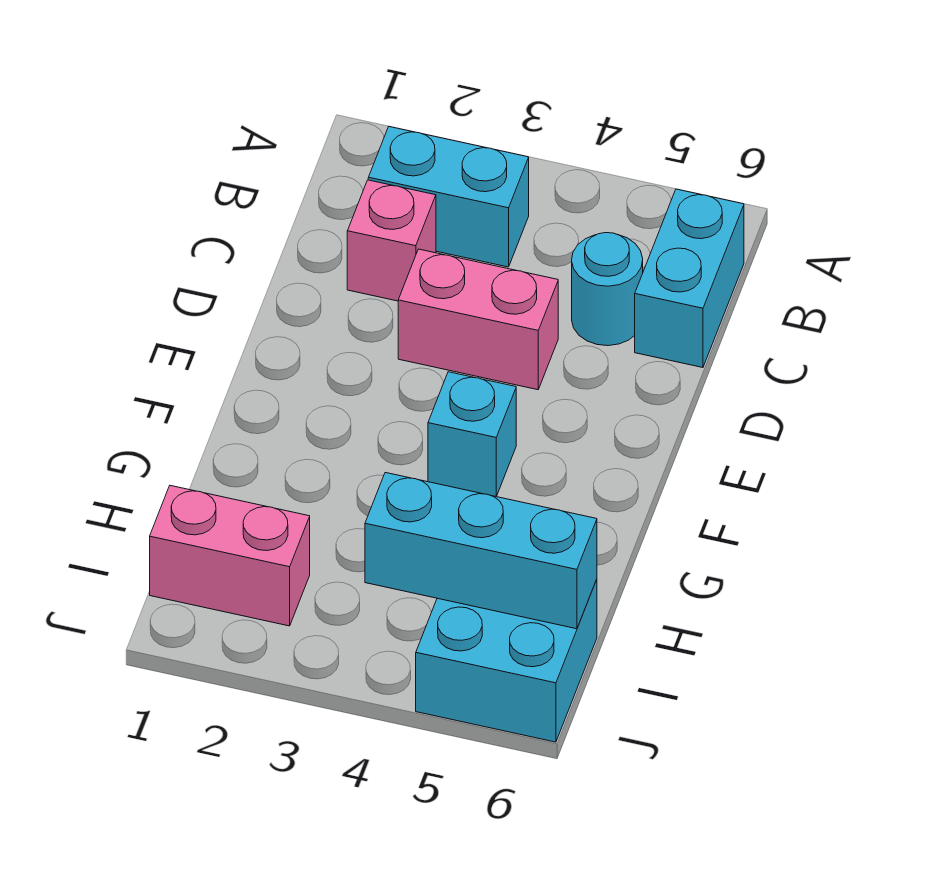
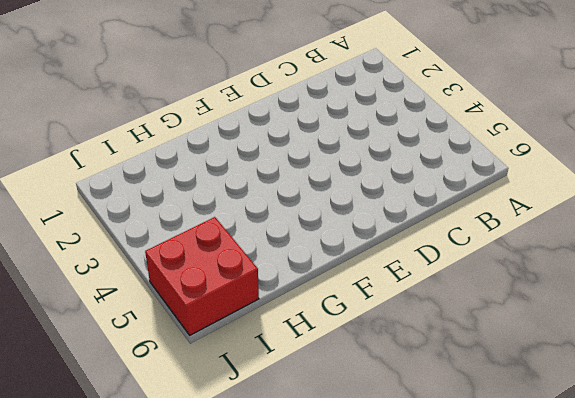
red brick I5:J6 level 1 -> cyan brick I5:J6 level 1
none -> cyan brick B2:B3 level 1
none -> cyan brick B6:C6 level 1

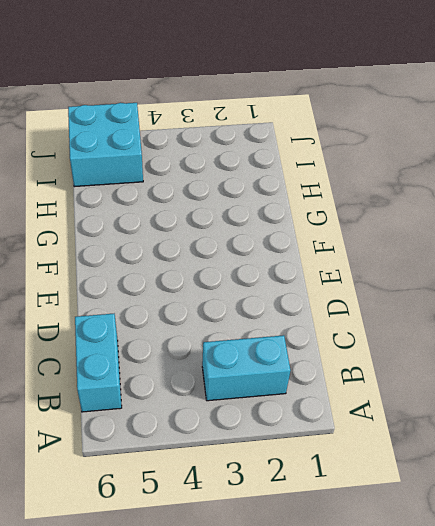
none -> pink brick C2 level 1
none -> cyan round brick C5 level 1

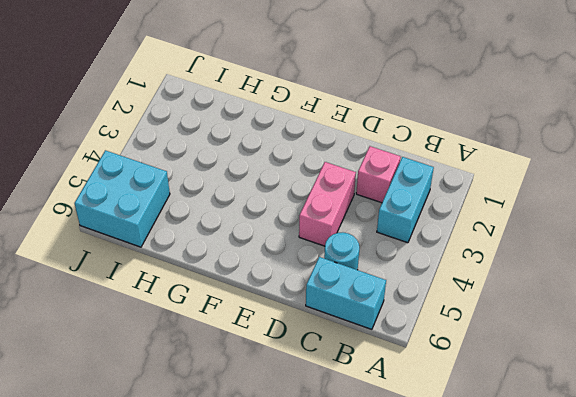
none -> cyan brick F4 level 1
none -> pink brick I1:I2 level 1

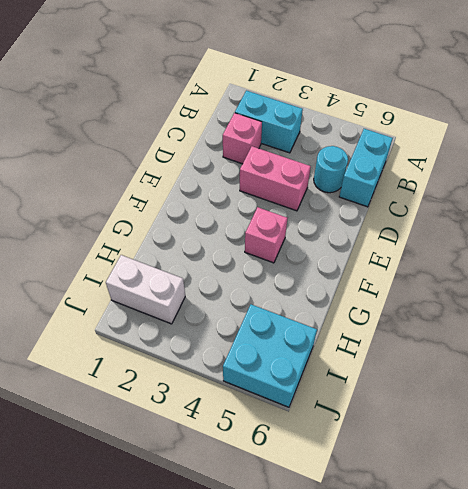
pink brick F4 level 1 -> cyan brick F4 level 1
white brick I1:I2 level 1 -> pink brick I1:I2 level 1
none -> cyan brick I4:I6 level 2

